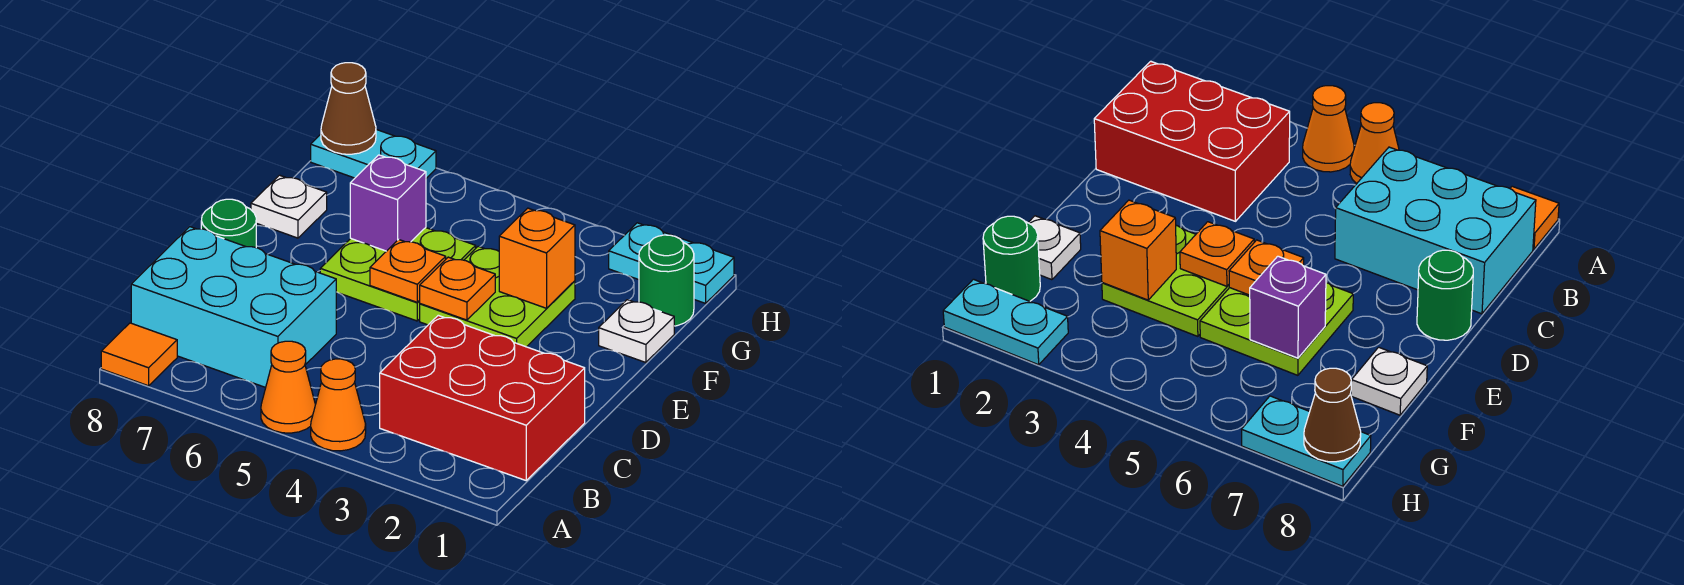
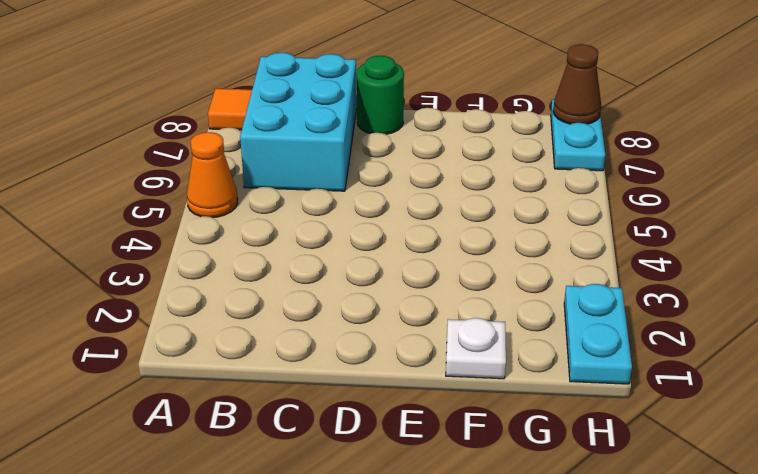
none -> orange cone A4 level 1
none -> red brick B1:C3 level 1
none -> lime plate E3:F4 level 1

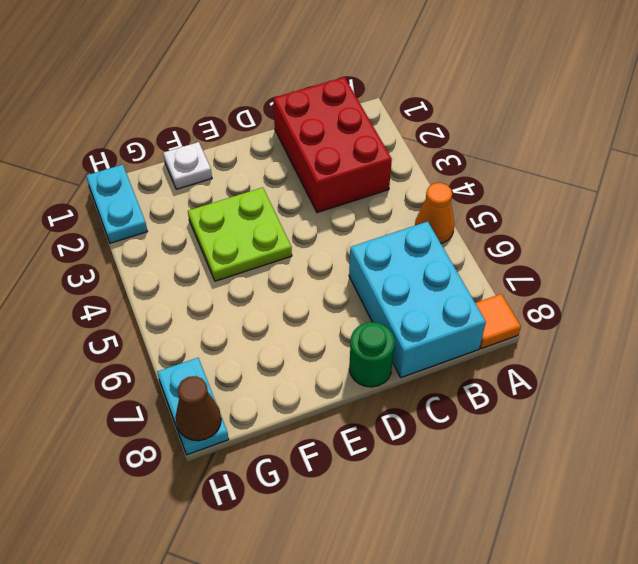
none -> orange cone A4 level 1
none -> lime plate E5:F6 level 1
none -> white plate F8 level 1

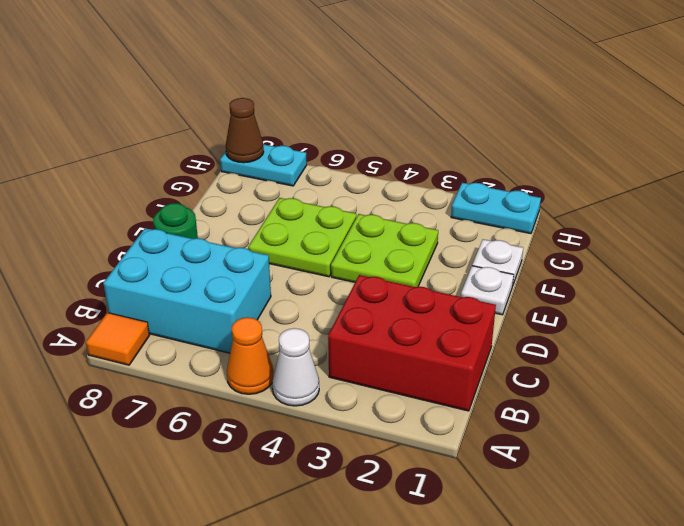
white cone A4 level 1 -> orange cone A4 level 1
white plate E1 level 1 -> white plate F8 level 1
none -> green round brick G1 level 1
none -> orange plate E4 level 2
none -> orange plate E5 level 2

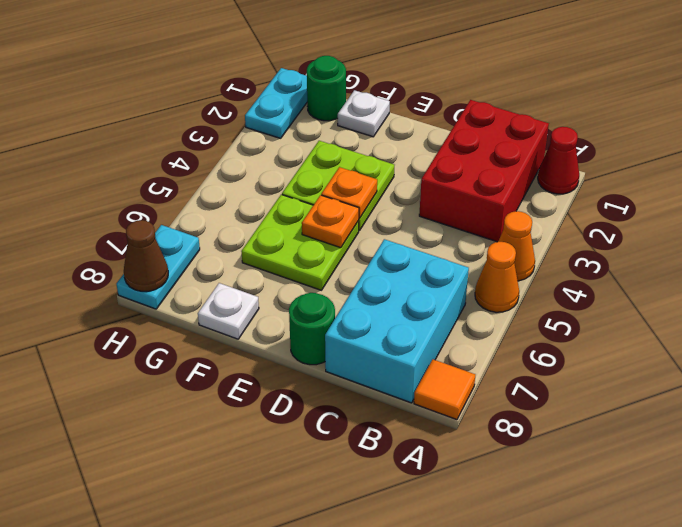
red cone A1 level 1 -> none
none -> orange brick F3 level 2
none -> purple brick F6 level 2

